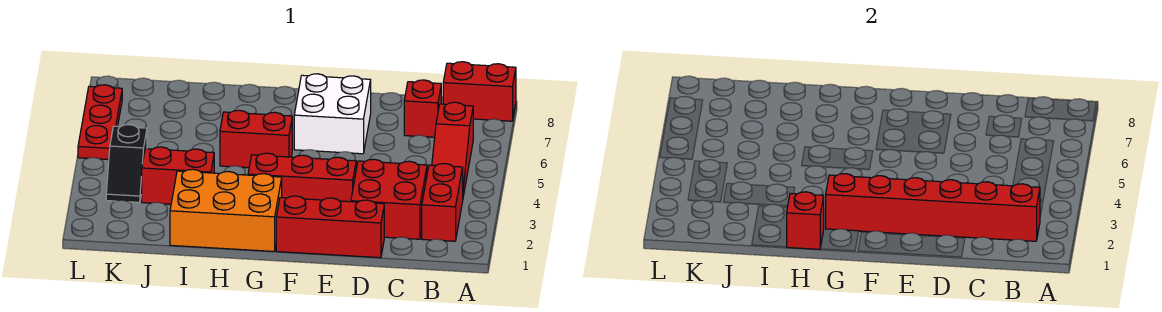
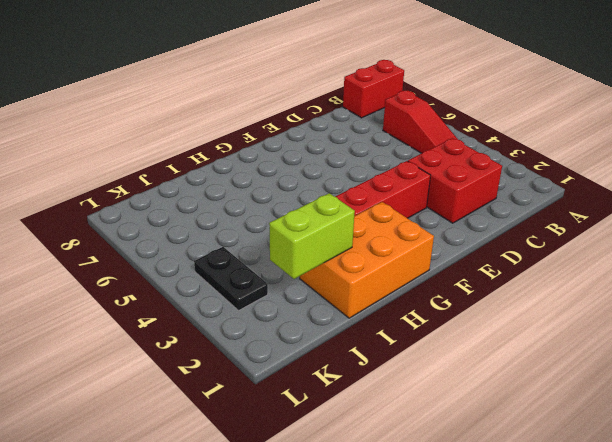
lime brick I2:J2 level 2 -> none
black plate K3:K4 level 1 -> black slope K3:K4 level 1 top 4
none -> red brick B2:B3 level 1
none -> red brick C7 level 1
none -> red brick D1:F1 level 1

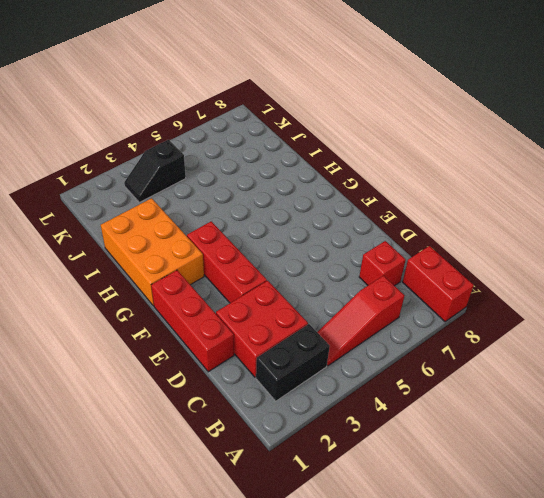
black brick B2:B3 level 1 -> red brick B2:B3 level 1
none -> white brick E6:F7 level 1
none -> red brick G5:H5 level 1
none -> red brick I3:J3 level 1

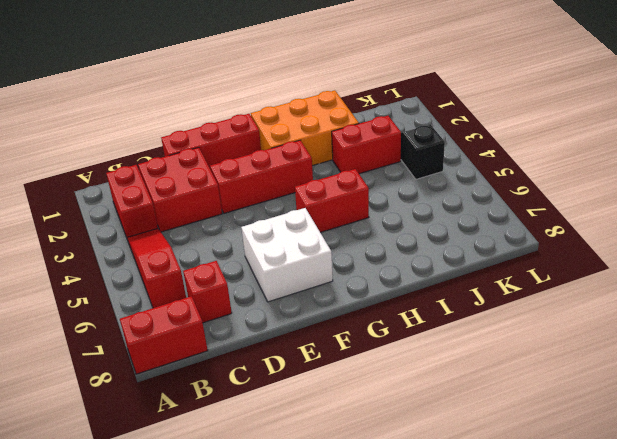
none -> red plate L5:L7 level 1
none -> red brick B2:G2 level 2
none -> red brick H1 level 2

